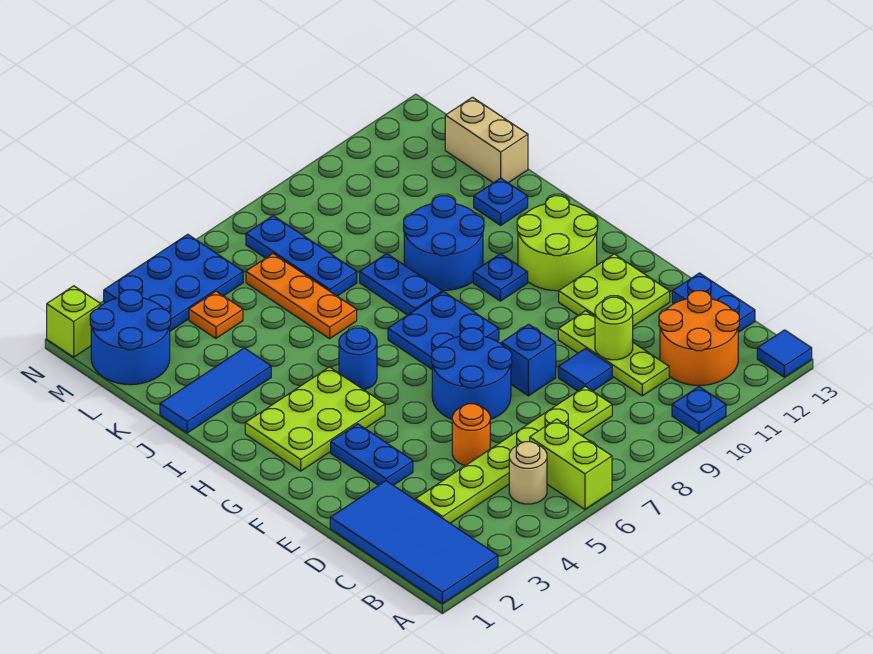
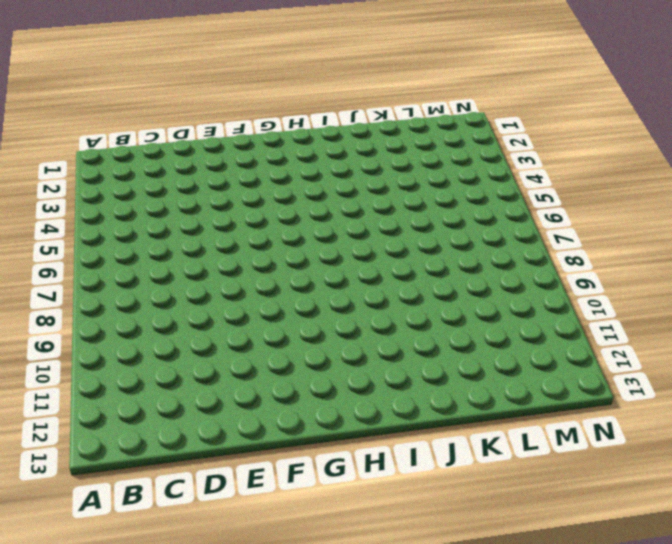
none -> blue tile A1:D2 level 1
none -> lime brick A6:B6 level 1
none -> blue plate A10 level 1
none -> blue tile A13 level 1

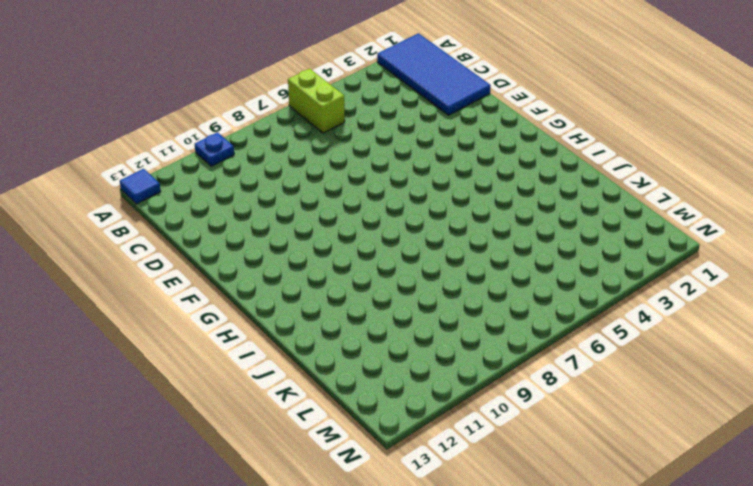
none -> tan round brick B5 level 1
none -> orange round brick B11:C12 level 1
none -> lime plate C3:C8 level 1
none -> lime plate C10:E10 level 1

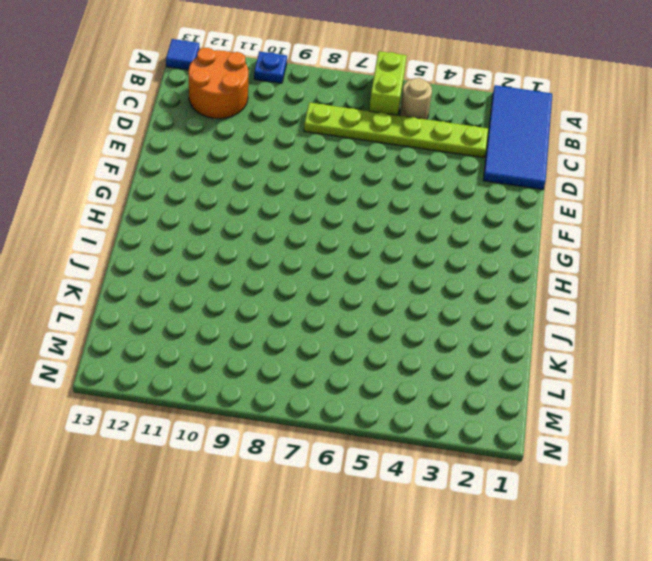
none -> lime plate C10:E10 level 1
none -> blue plate C13:D13 level 1
none -> orange round brick D5 level 1
none -> blue tile D9 level 1

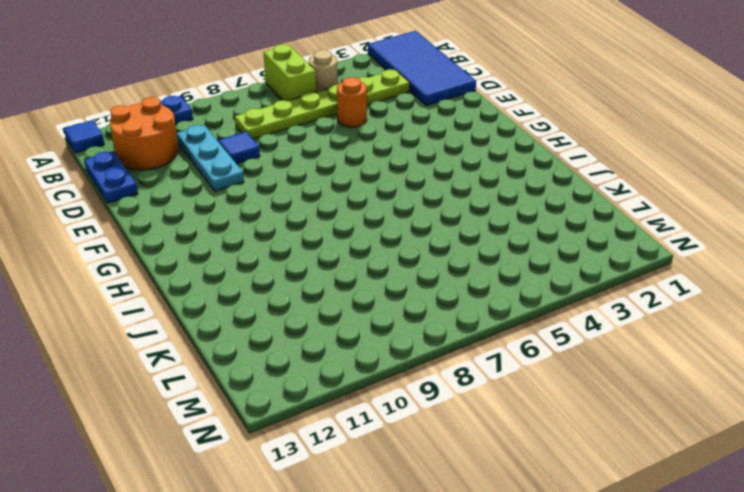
cyan plate C10:E10 level 1 -> lime plate C10:E10 level 1
none -> blue plate E3:F3 level 1
none -> blue round brick E6:F7 level 1
none -> blue brick E8 level 1
none -> lime plate E11:F12 level 1

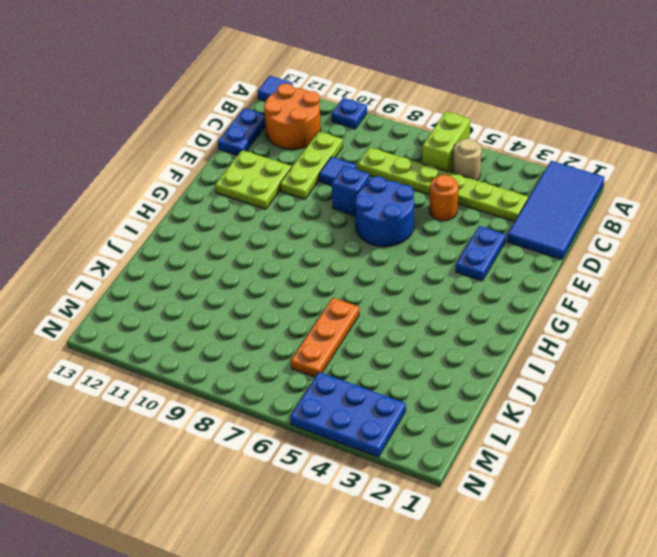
none -> lime plate G2:H4 level 1
none -> blue plate G7:H8 level 1
none -> lime round brick G11:H12 level 1
none -> blue round brick H5 level 1

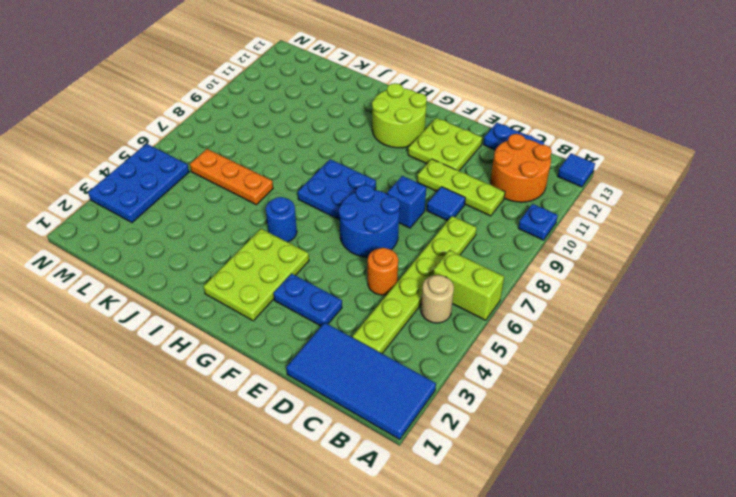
none -> blue plate H10 level 1
none -> blue plate I8:J8 level 1
none -> blue round brick I9:J10 level 1
none -> blue tile J1:J3 level 1

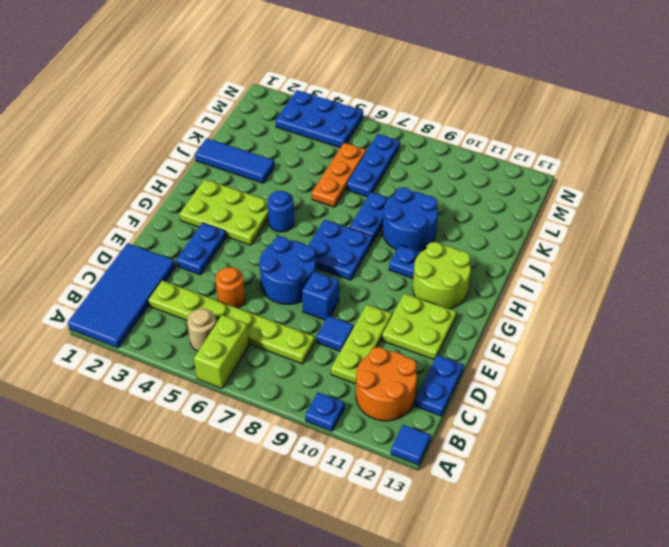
none -> blue plate J12 level 1
none -> tan brick K13:L13 level 1
none -> blue round brick L1:M2 level 1
none -> orange plate L4 level 1

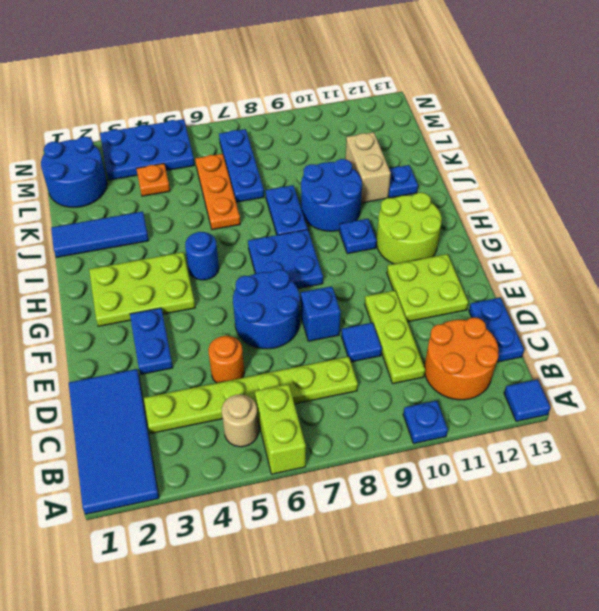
tan brick J11:K11 level 1 -> tan brick K13:L13 level 1
none -> lime brick N1 level 1
none -> lime round brick D10 level 2

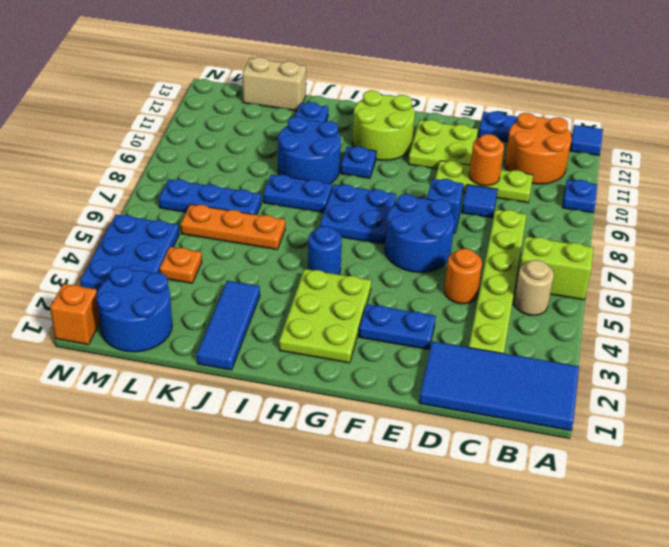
orange round brick D10 level 2 -> lime round brick D10 level 2
orange brick N1 level 1 -> lime brick N1 level 1

